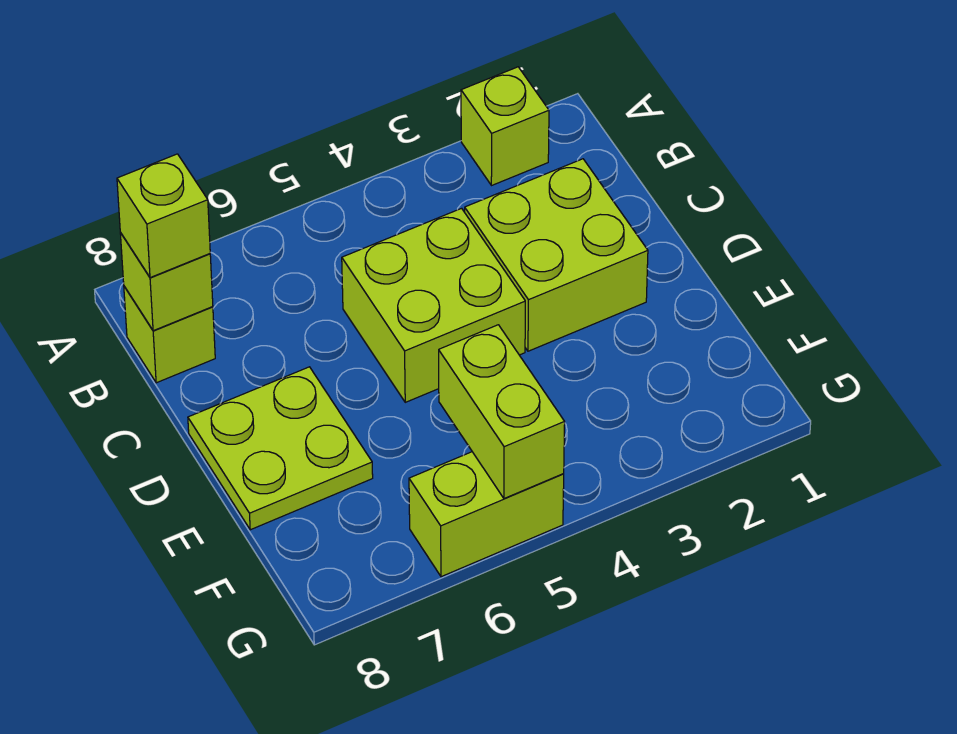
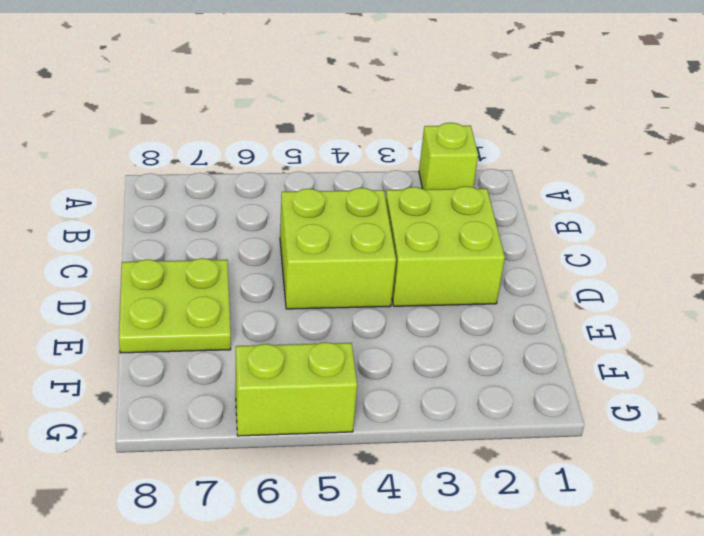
none -> lime brick B8 level 1
none -> lime brick B8 level 2

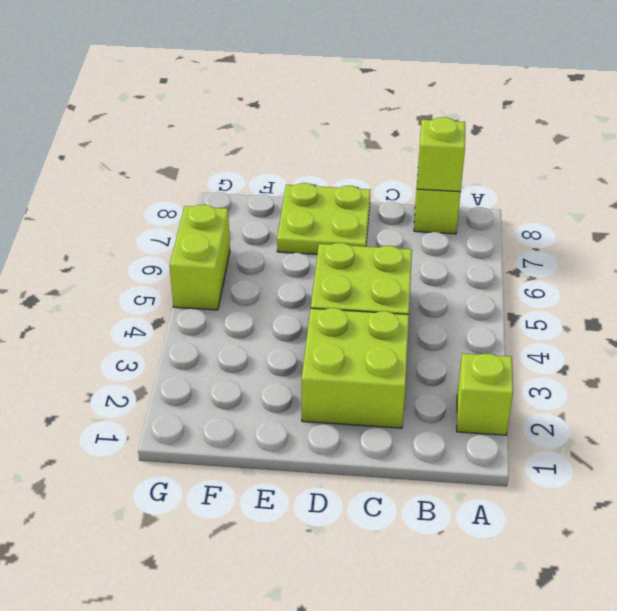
none -> lime brick F5:G5 level 2
none -> lime brick B8 level 3

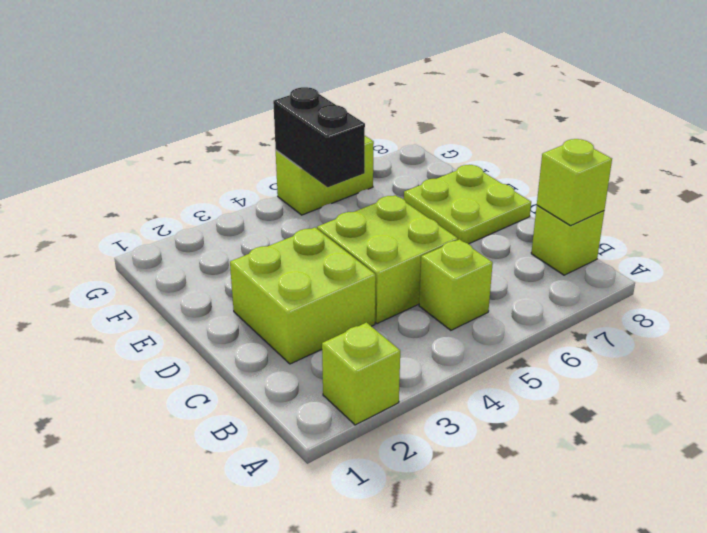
lime brick B5 level 1 -> lime brick B8 level 3
black brick F5:G5 level 2 -> lime brick F5:G5 level 2

